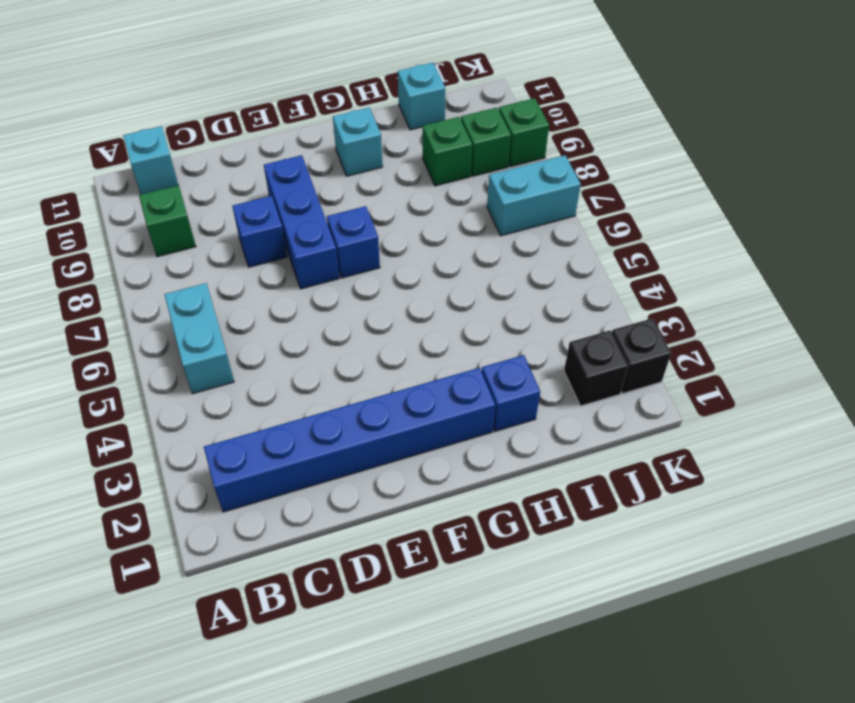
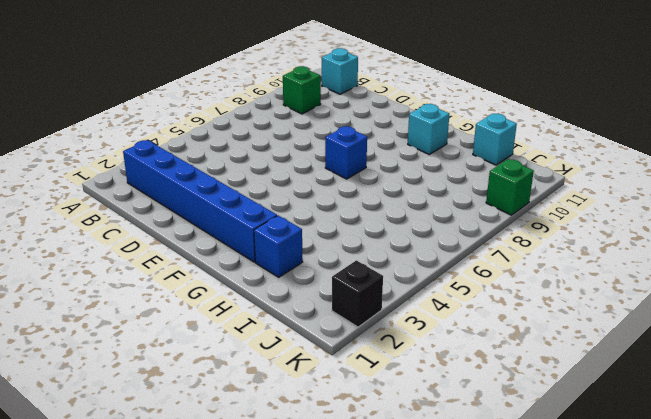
none -> cyan brick B5:B6 level 1
none -> blue brick D8 level 1
none -> blue brick E7:E9 level 1

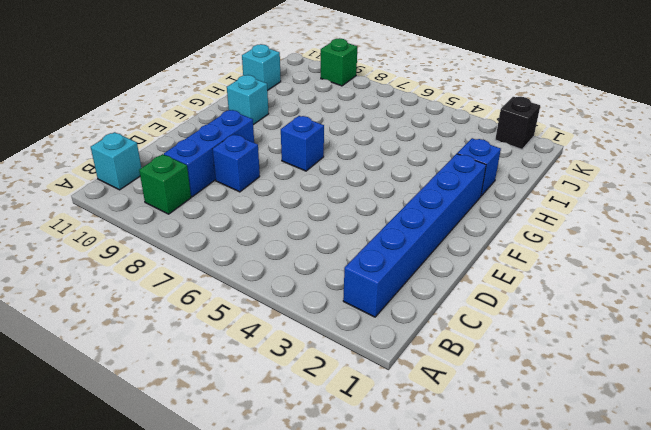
blue brick C9:E9 level 1 -> blue brick E7:E9 level 1
none -> cyan brick B5:B6 level 1
none -> green brick I9 level 1
none -> black brick J2 level 1

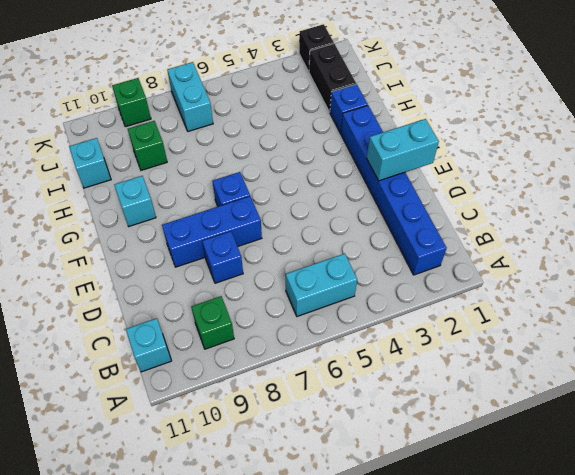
cyan brick E1:E2 level 2 -> none
black brick I2:J2 level 1 -> black brick J2 level 1
none -> green brick J9 level 1

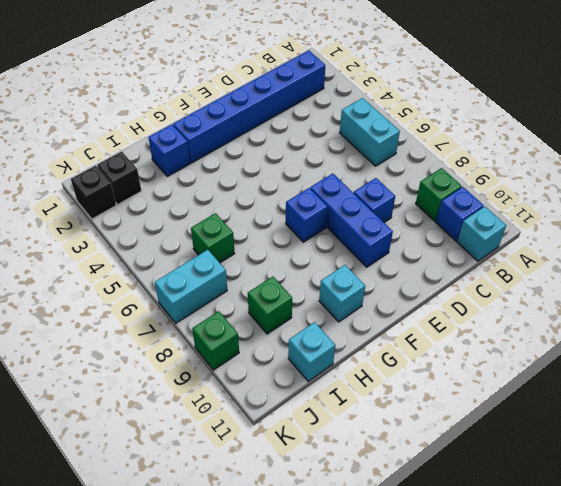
blue brick B10 level 1 -> none
green brick I6 level 1 -> green brick J9 level 1

